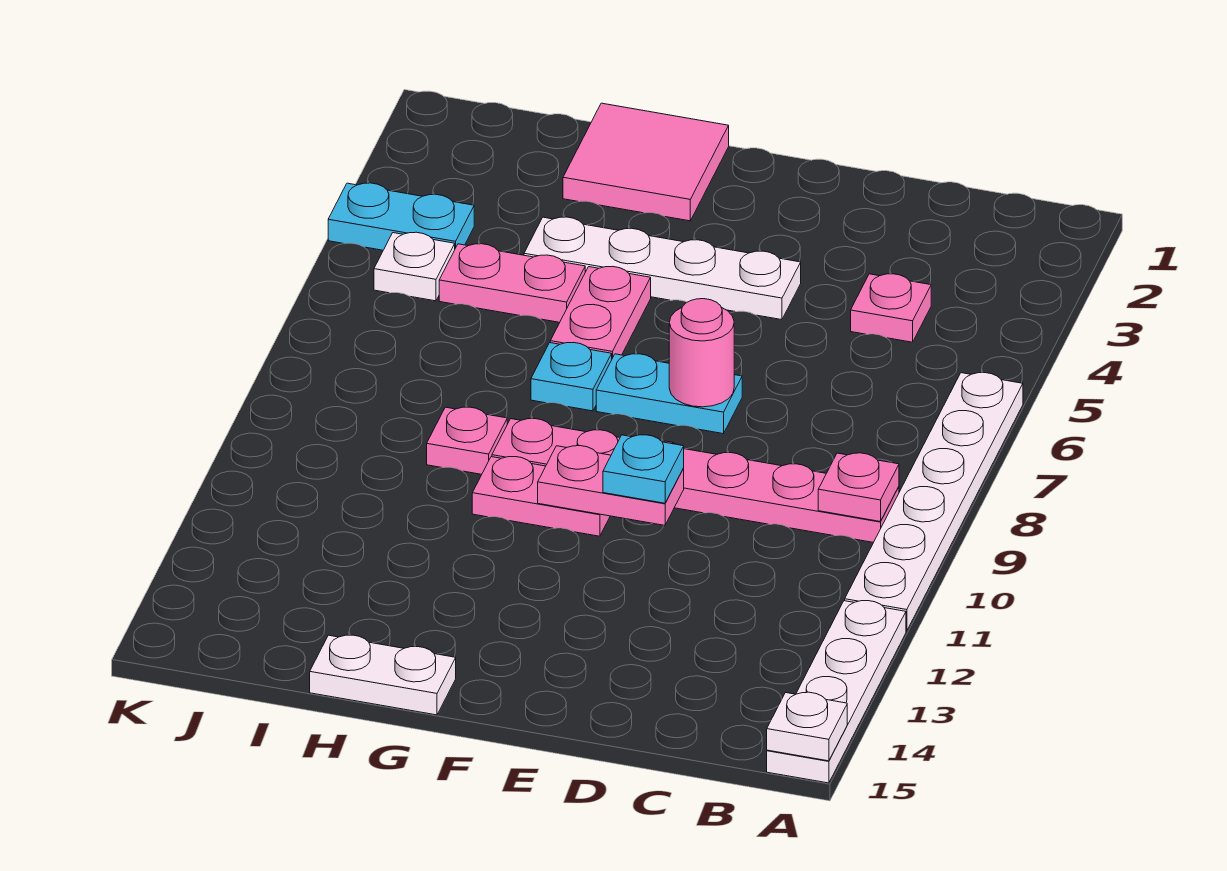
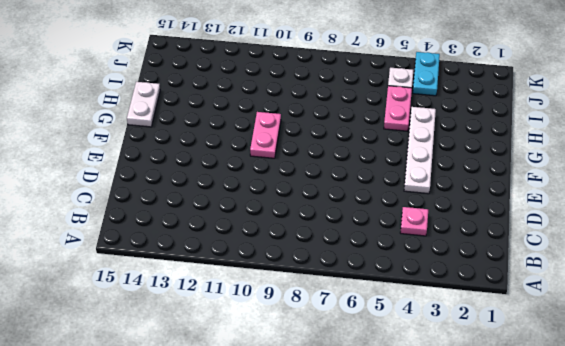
none -> white plate A6:A11 level 1
none -> white plate A12:A15 level 1
none -> pink plate B9:G9 level 1

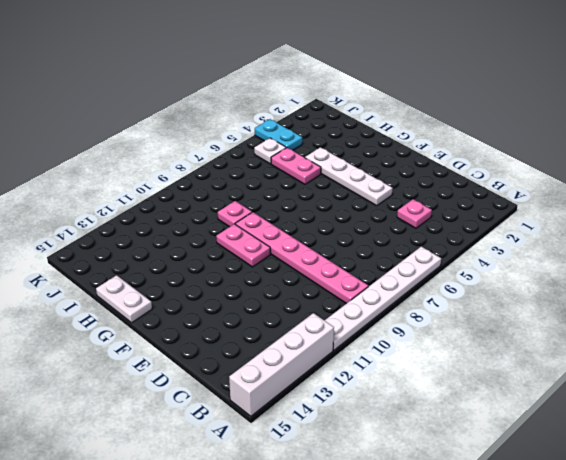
white brick A12:A15 level 1 -> white plate A12:A15 level 1
none -> cyan plate E7:F7 level 1
none -> pink tile G1:H2 level 1
none -> pink plate G5:G6 level 1

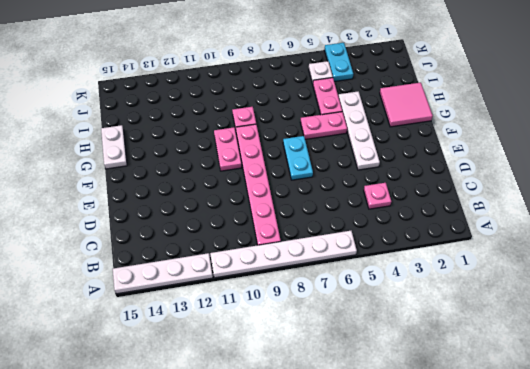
none -> cyan plate G7 level 1
none -> white plate A15 level 2
none -> pink plate B9 level 2

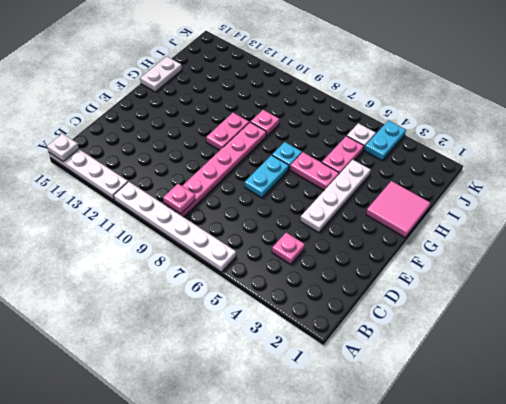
none -> pink round brick E7 level 2
none -> pink plate E10:F10 level 2
none -> cyan plate E10 level 3

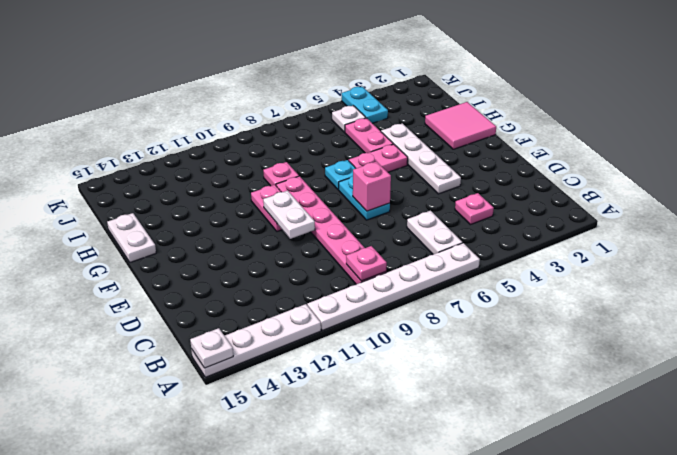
white plate B6:C6 level 1 -> none
pink brick E7 level 2 -> pink round brick E7 level 2
white plate E10:F10 level 2 -> pink plate E10:F10 level 2
none -> cyan plate E10 level 3

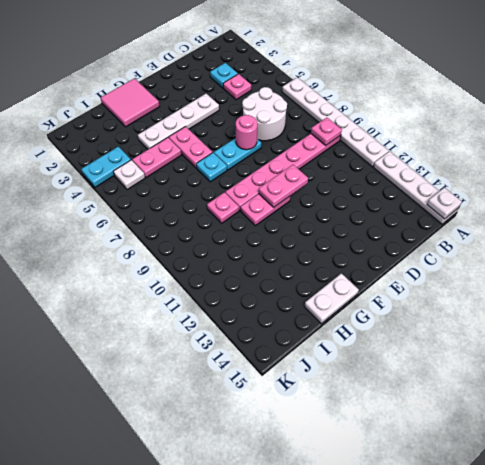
cyan plate C3 level 1 -> cyan plate E10 level 3
white round brick C6:D7 level 1 -> none

